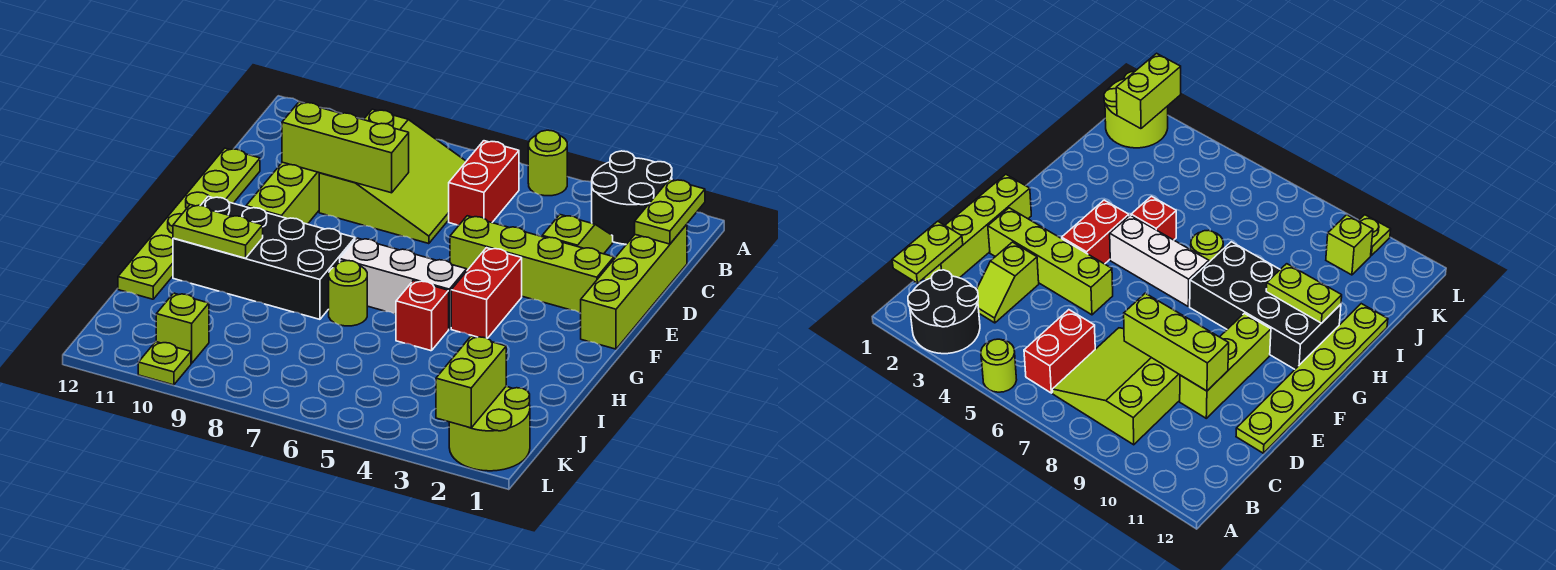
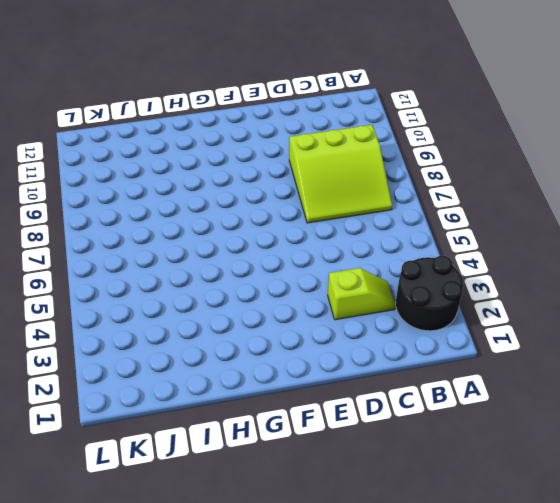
none -> lime round brick A5 level 1
none -> red brick B6:C6 level 1
none -> lime brick C1:F1 level 1

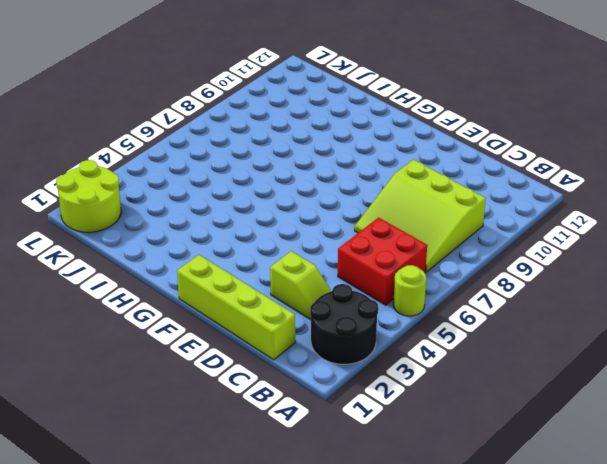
red brick B5:C6 level 1 -> red brick B6:C6 level 1
none -> lime brick D10:F10 level 1
none -> lime plate D12:I12 level 1
none -> lime brick E2:E5 level 1

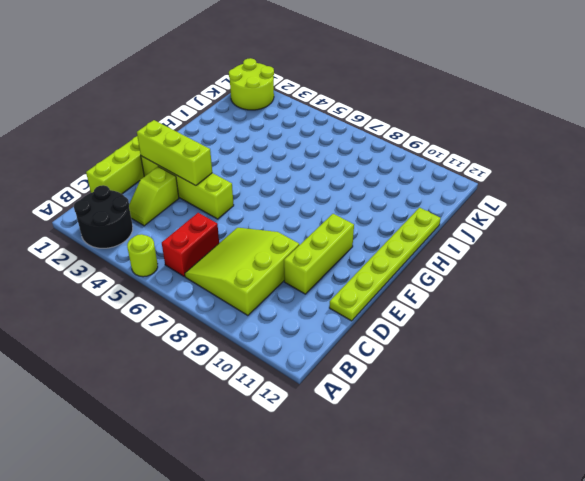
lime brick E2:E4 level 2 -> lime brick D8:D10 level 2
none -> red brick F4:G4 level 1
none -> white brick G5:G7 level 1
none -> black brick G8:H11 level 1

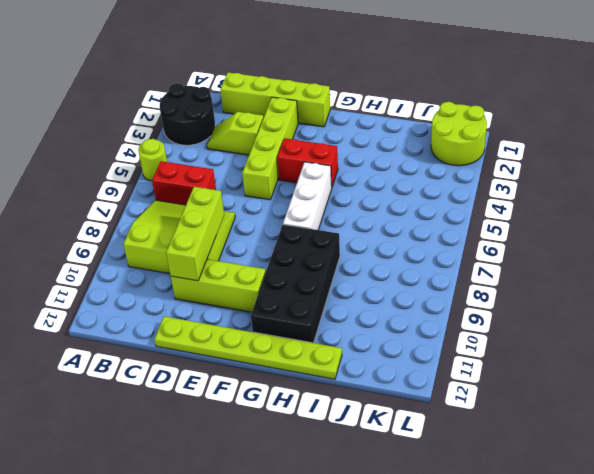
none -> red brick H5 level 1
none -> lime round brick H7 level 1
none -> lime brick K10 level 1

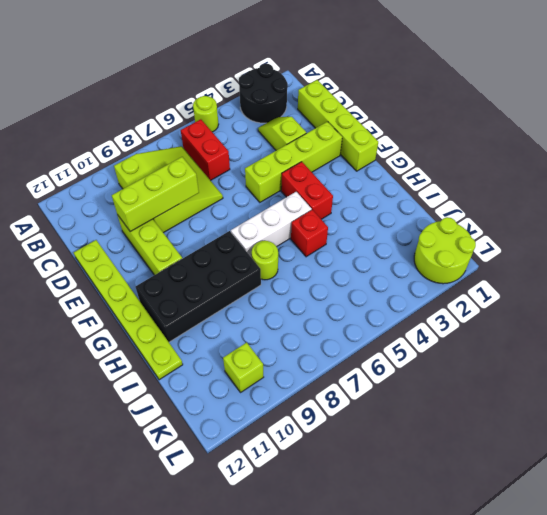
none -> lime plate L10 level 1
none -> lime plate B1:C1 level 2
none -> lime plate H10:H11 level 2

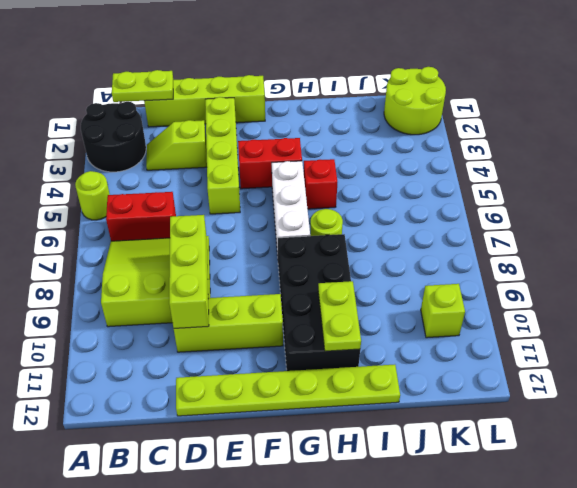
none -> lime plate L10 level 1
none -> lime brick K2:L2 level 2

